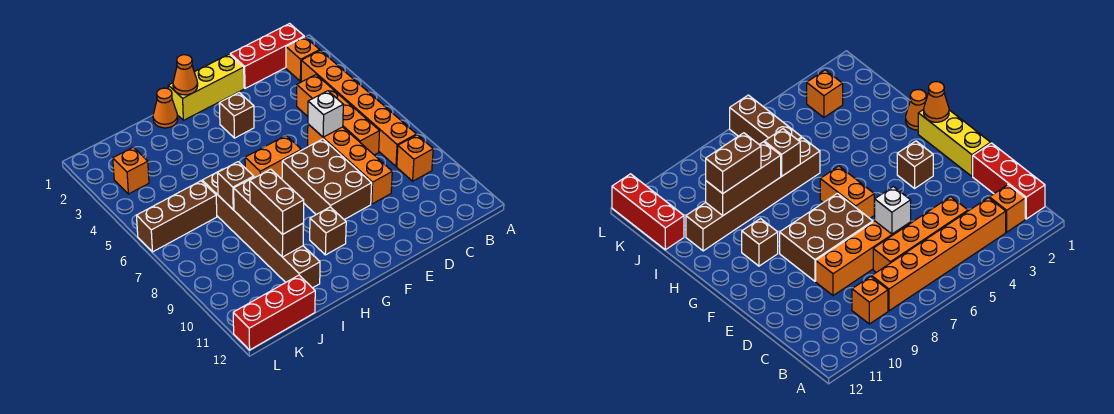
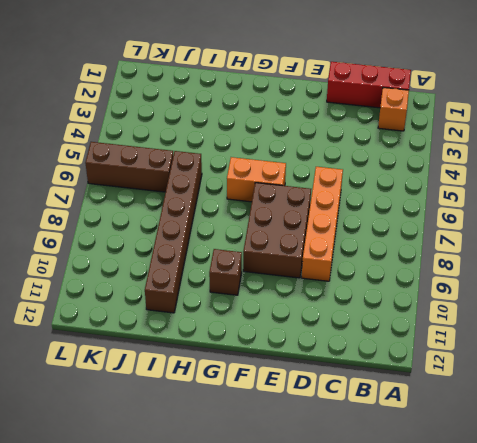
none -> orange brick B3:B8 level 1
none -> orange brick B9 level 1
none -> orange brick C4:C7 level 1

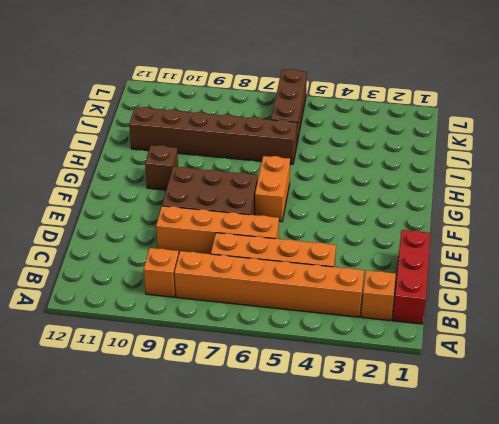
none -> yellow brick E1:G1 level 1
none -> brown brick F3 level 1
none -> orange cone H1 level 1

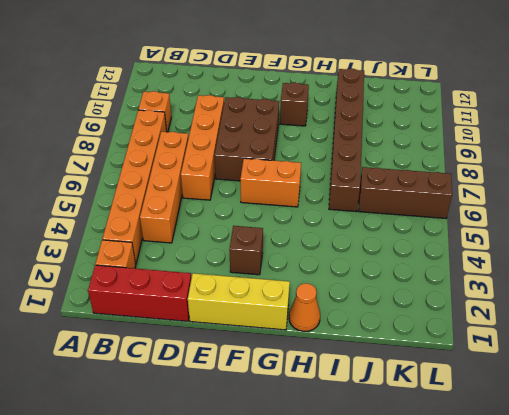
none -> red brick J12:L12 level 1
none -> orange brick K3 level 1
none -> white brick D6 level 2

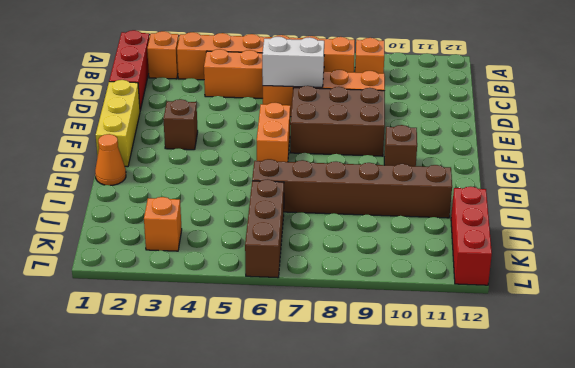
white brick D6:D7 level 2 -> white brick D6 level 2
none -> orange cone G1 level 2
none -> brown brick I7 level 2
none -> brown brick I8:I10 level 2

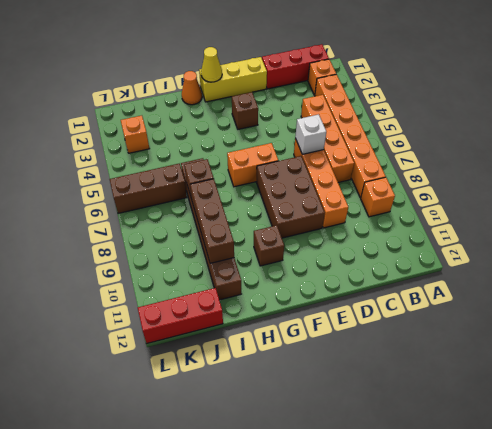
yellow cone G1 level 2 -> orange cone G1 level 2
none -> brown brick I9:I10 level 3

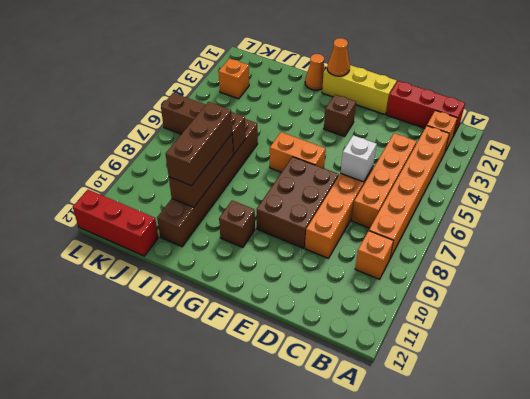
brown brick I8:I10 level 3 -> brown brick I9:I10 level 3

